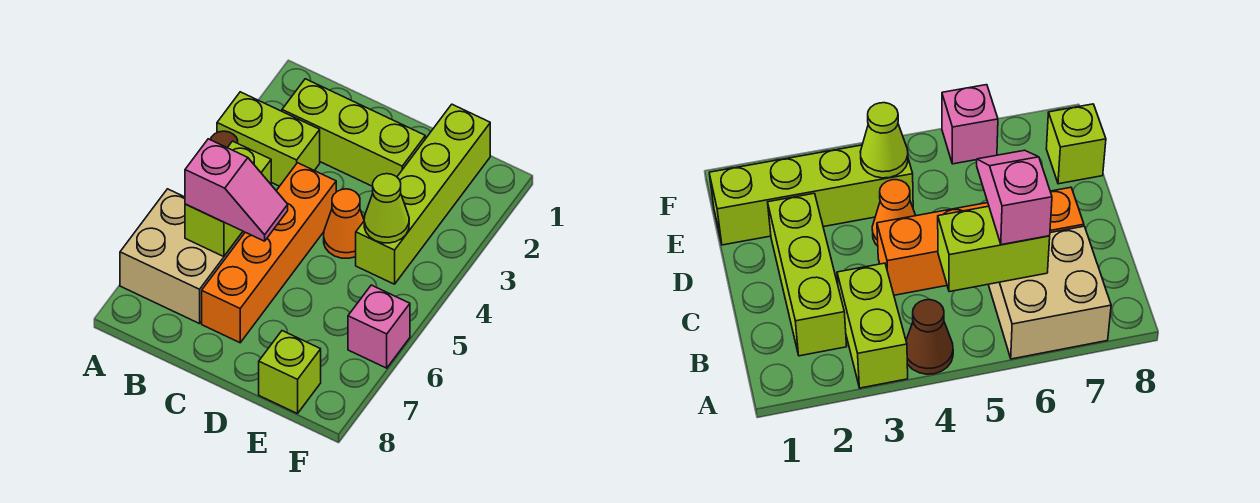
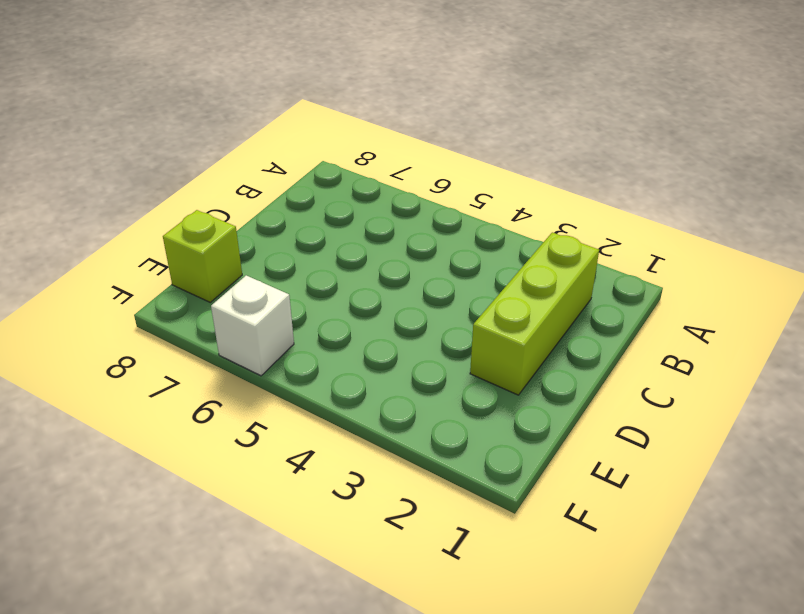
white brick F6 level 1 -> pink brick F6 level 1
none -> lime brick A3:B3 level 1
none -> brown cone A4 level 1
none -> tan brick A6:B7 level 1

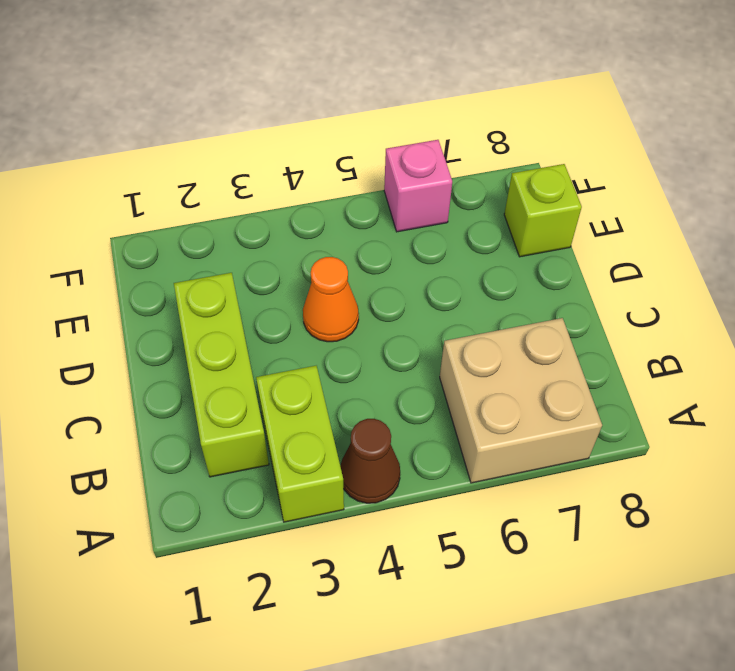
none -> orange brick C4:C7 level 1
none -> lime brick E1:E4 level 1
none -> lime brick B5:B6 level 2

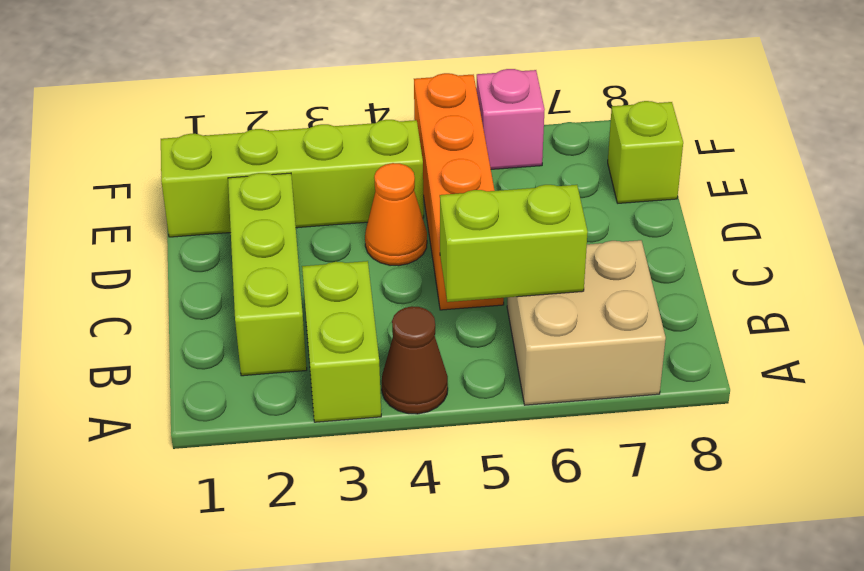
orange brick C5:F5 level 1 -> orange brick C4:C7 level 1
none -> lime cone E4 level 2
none -> pink slope B6:C6 level 3 top B

